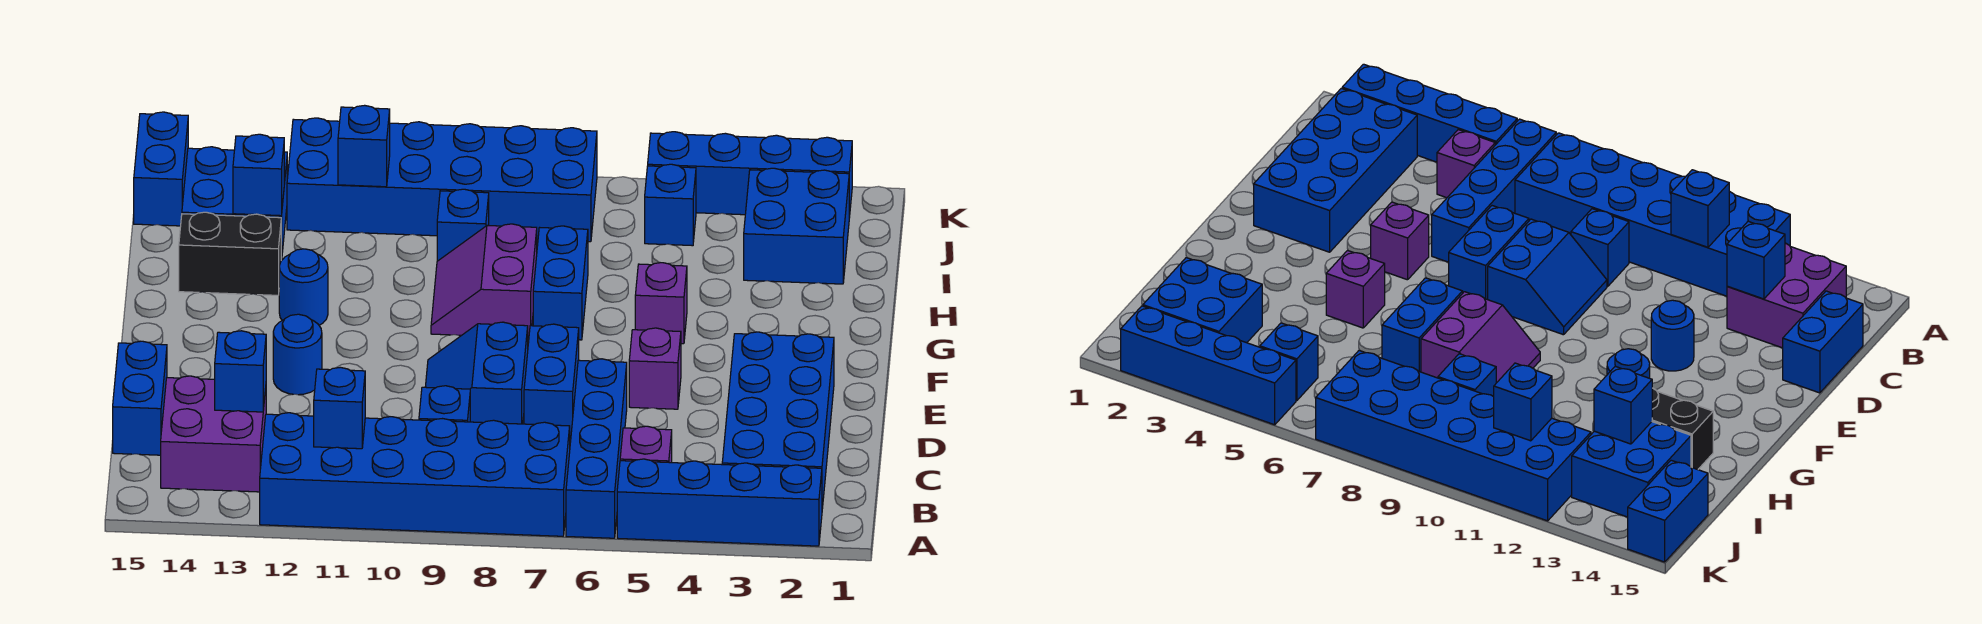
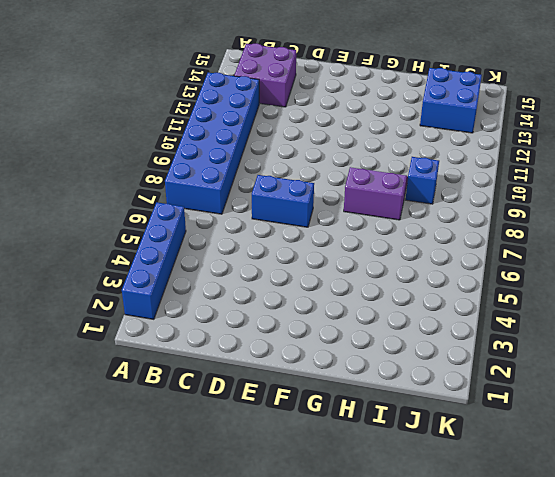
none -> blue brick A6:D6 level 1
none -> blue brick B2:E3 level 1
none -> purple brick B5 level 1

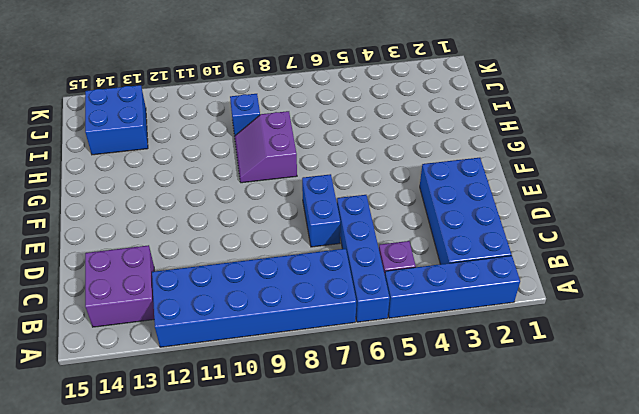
none -> blue brick C9 level 1
none -> blue brick C15:D15 level 1
none -> blue slope D8:E9 level 1 top 8

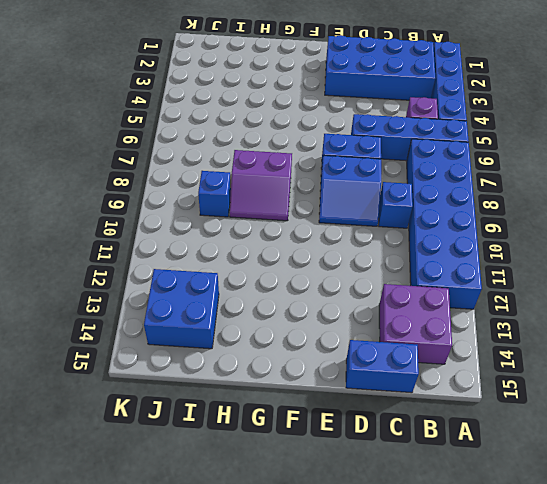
none -> purple brick E5 level 1
none -> blue round brick E12 level 1
none -> purple brick G5 level 1

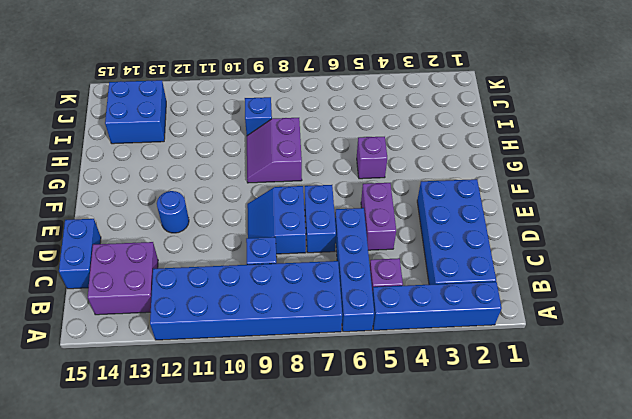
purple brick D5:E5 level 1 -> purple brick E5 level 1
none -> blue brick G7:H7 level 1
none -> blue round brick G12 level 1
none -> black brick H13:H14 level 1

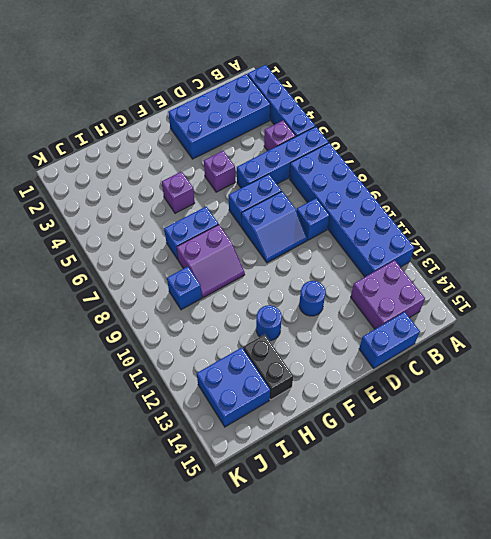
none -> blue brick I2:J3 level 1
none -> blue brick J5 level 1
none -> blue brick J7:K12 level 1

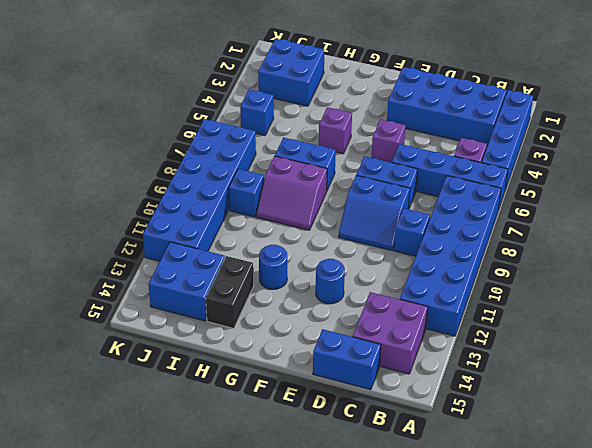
none -> blue brick J15:K15 level 1
none -> blue brick K2:K5 level 1
none -> blue brick B11 level 2

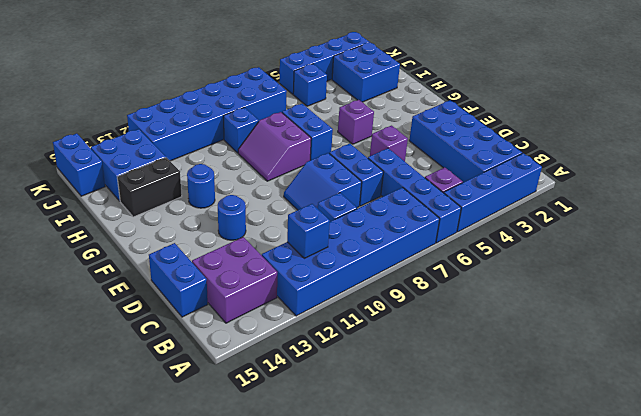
none -> blue brick C13 level 2
none -> blue brick I13 level 2
none -> blue brick J11 level 2

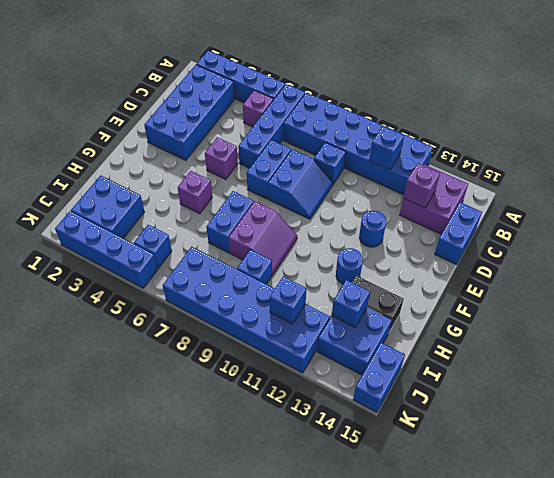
purple brick C13 level 2 -> blue brick C13 level 2

